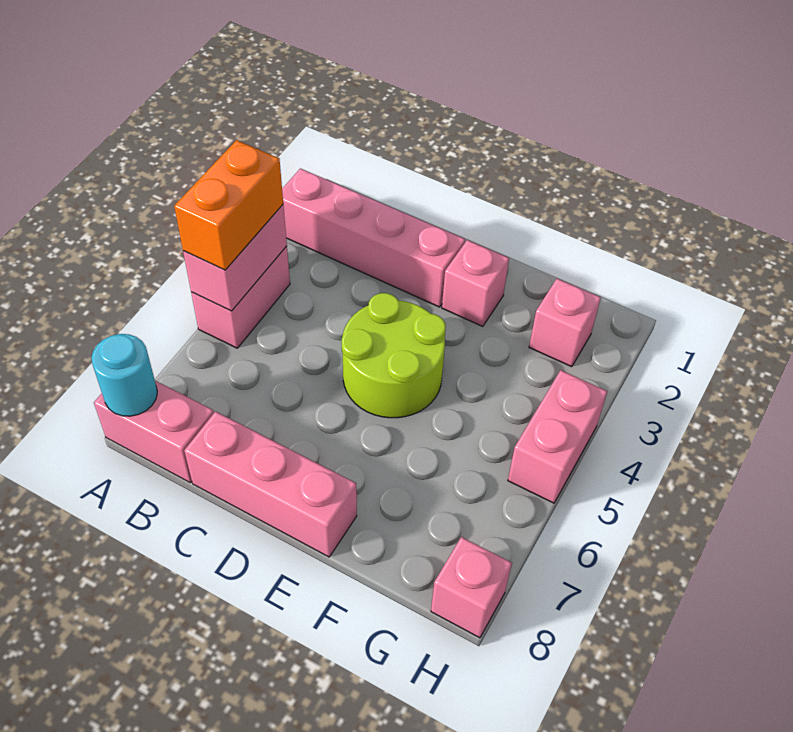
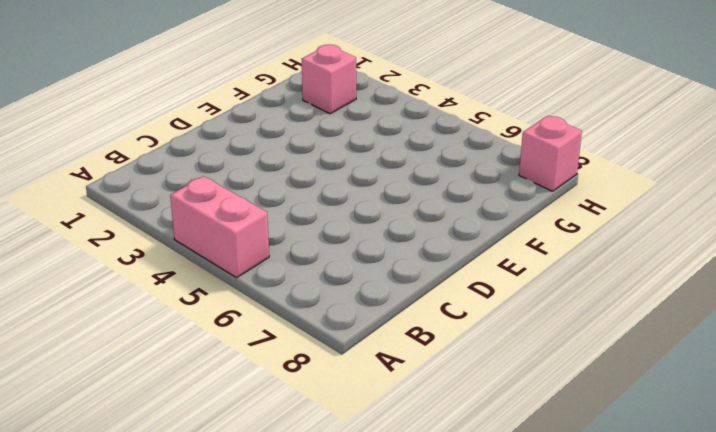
none -> pink brick A2:D2 level 1
none -> pink brick A8:B8 level 1
none -> pink brick C8:E8 level 1

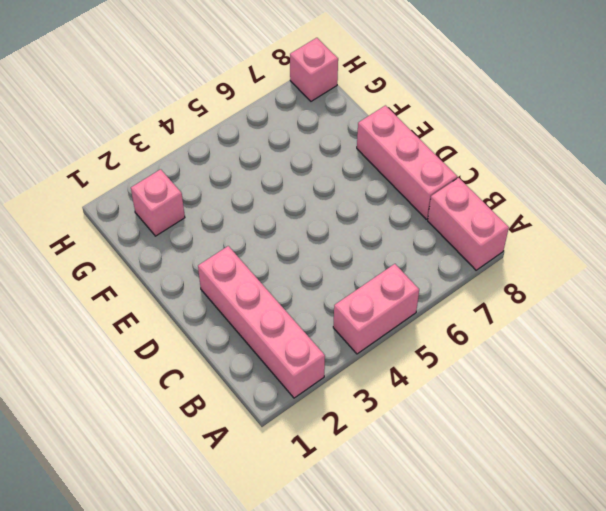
none -> lime round brick D4:E5 level 1
none -> pink brick E2 level 1
none -> pink brick H4:H5 level 1

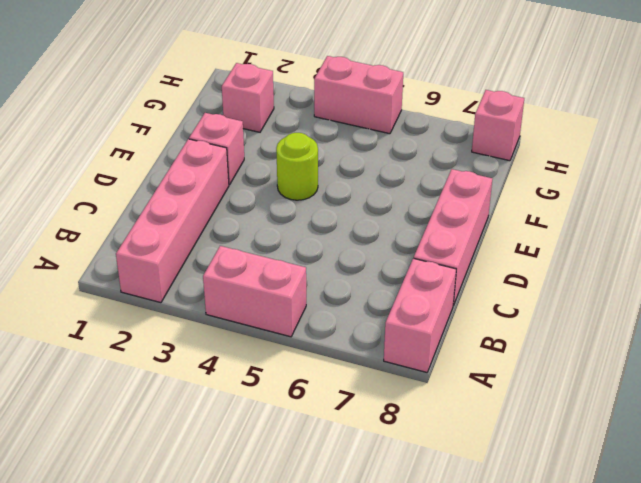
lime round brick E4 level 1 -> lime round brick D4:E5 level 1
none -> pink brick A4:A5 level 2
none -> cyan round brick A8 level 2
none -> orange brick A4:A5 level 3

